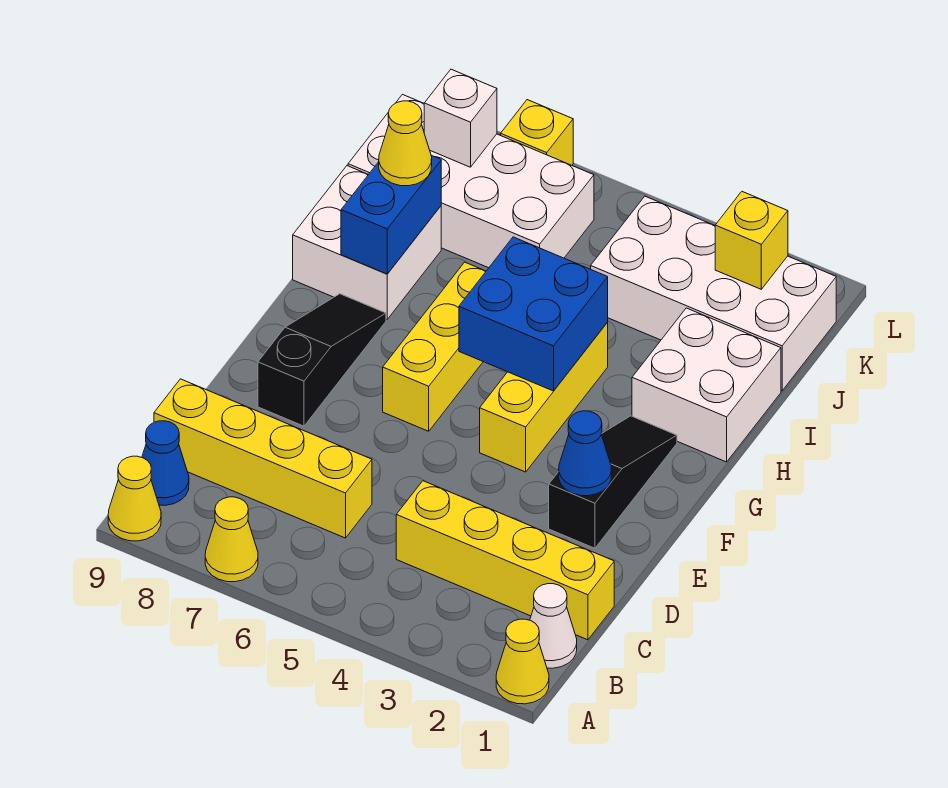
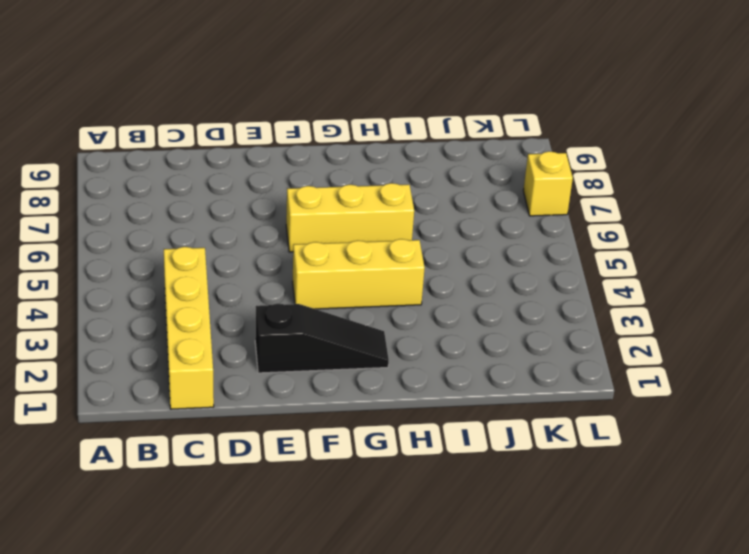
none -> yellow cone A1 level 1
none -> yellow cone A7 level 1
none -> yellow cone A9 level 1

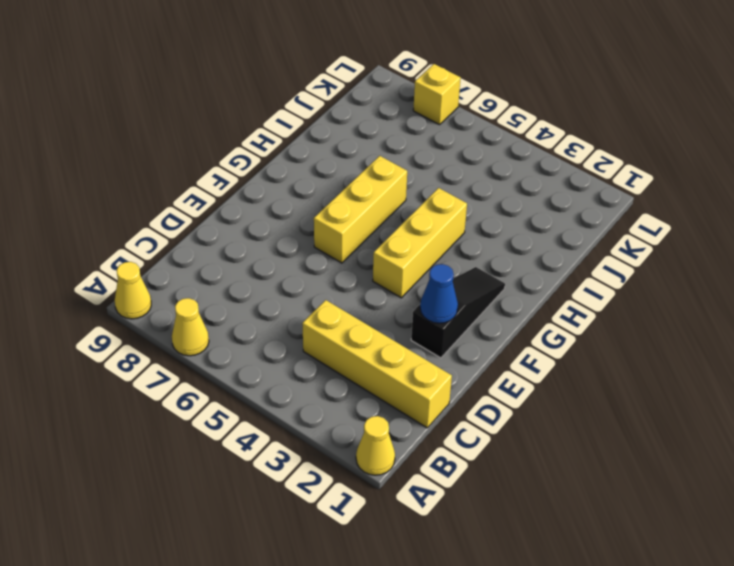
none -> white cone B1 level 1
none -> blue cone B9 level 1
none -> yellow brick C6:C9 level 1

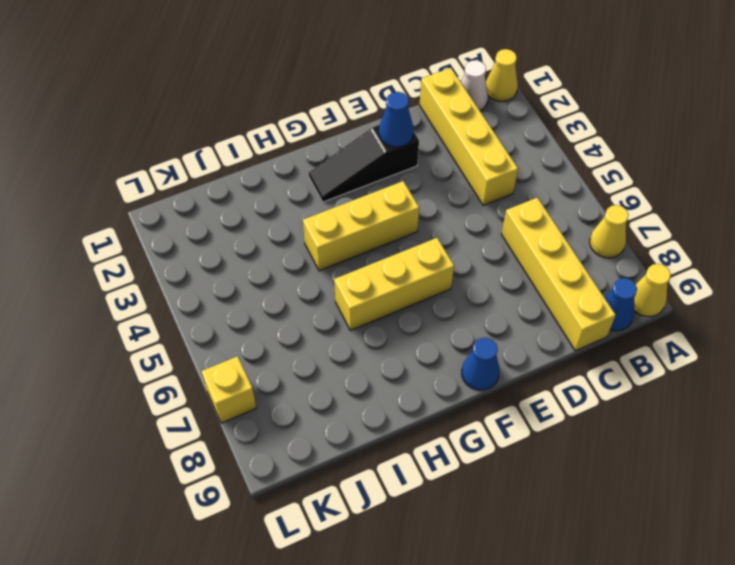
blue cone F9 level 1 -> none
none -> black slope E8:G8 level 1 top E
none -> white brick H1:I2 level 1
none -> white brick H8:I9 level 1

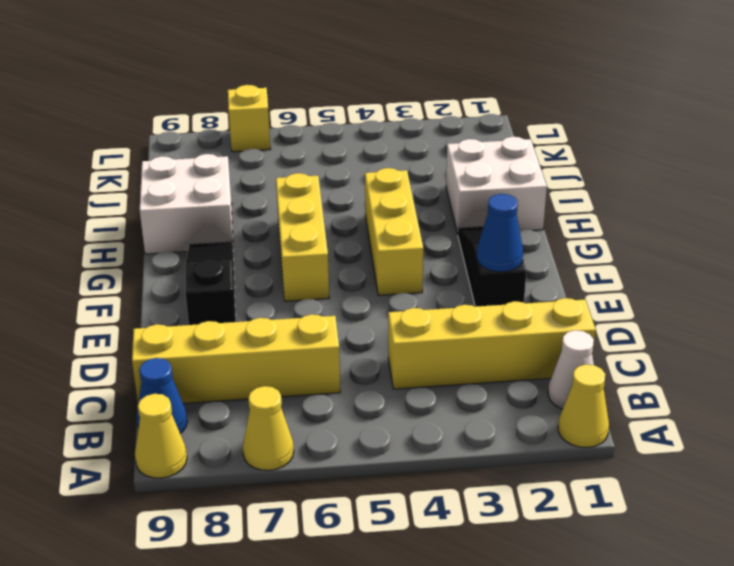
none -> white brick J1:K4 level 1
none -> white brick J6:K9 level 1
none -> blue brick G4:H5 level 2

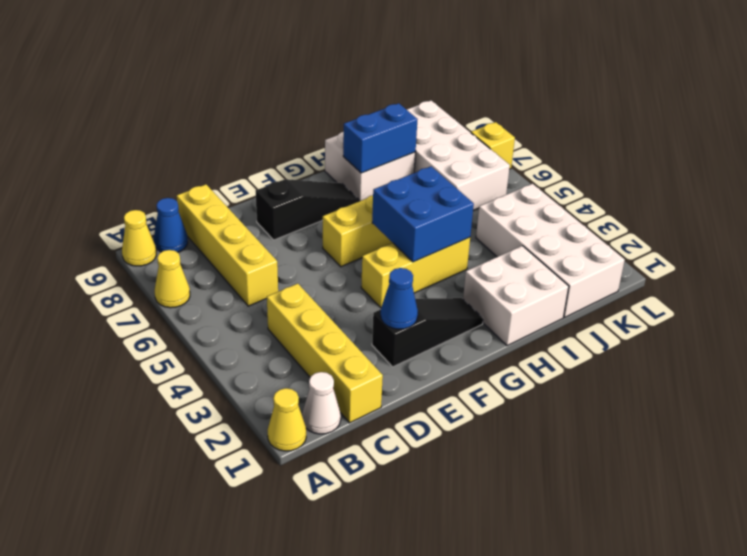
none -> yellow brick K2 level 2
none -> white brick K8 level 2
none -> yellow cone I8 level 3

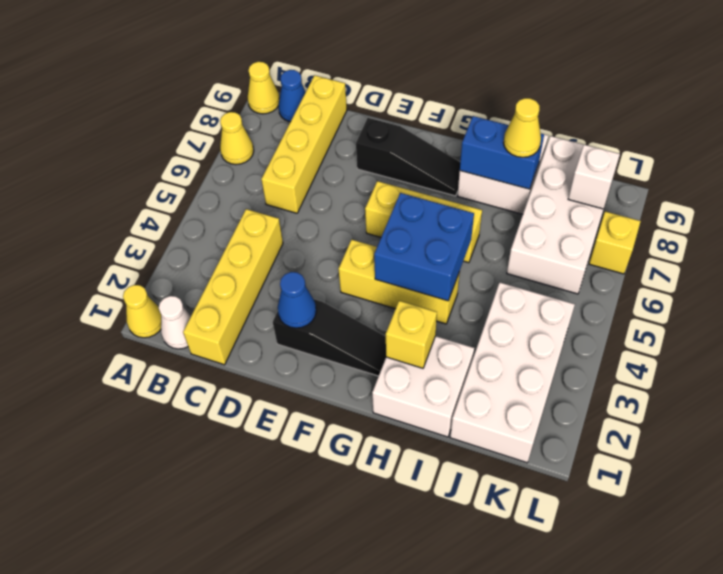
yellow brick H2 level 2 -> yellow brick K2 level 2

